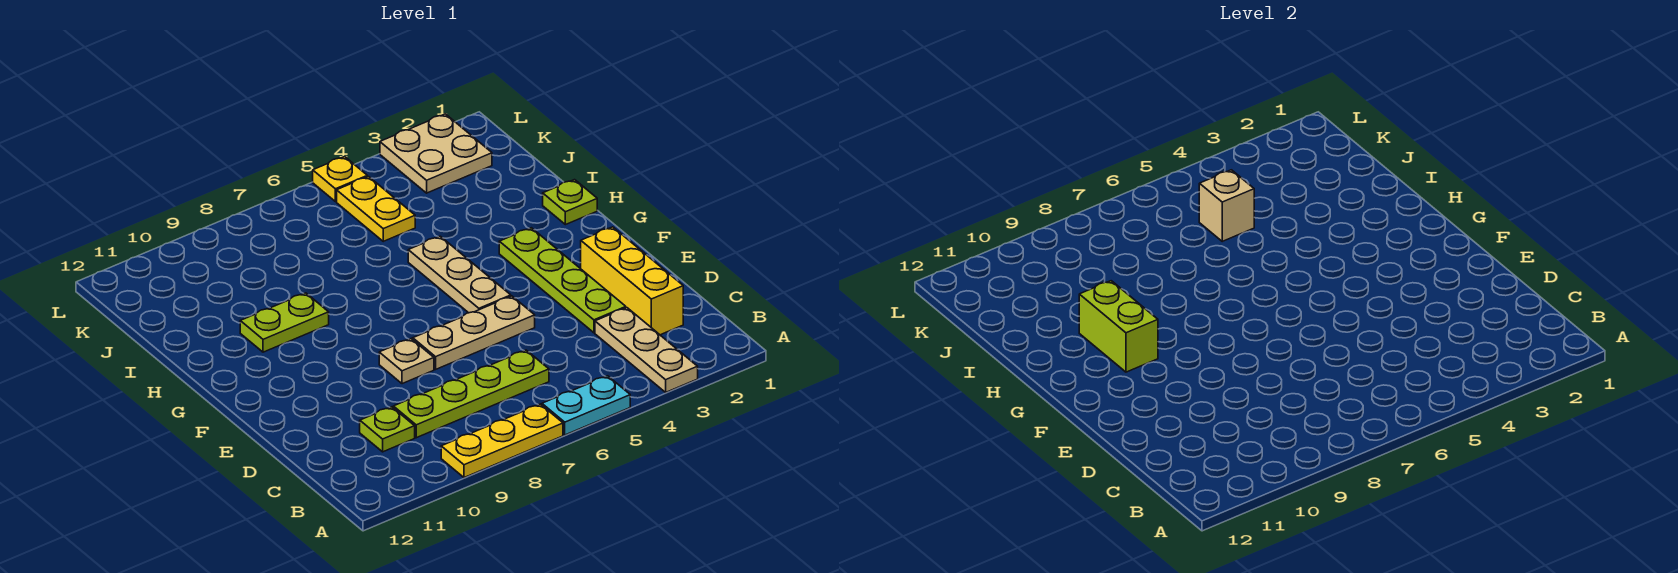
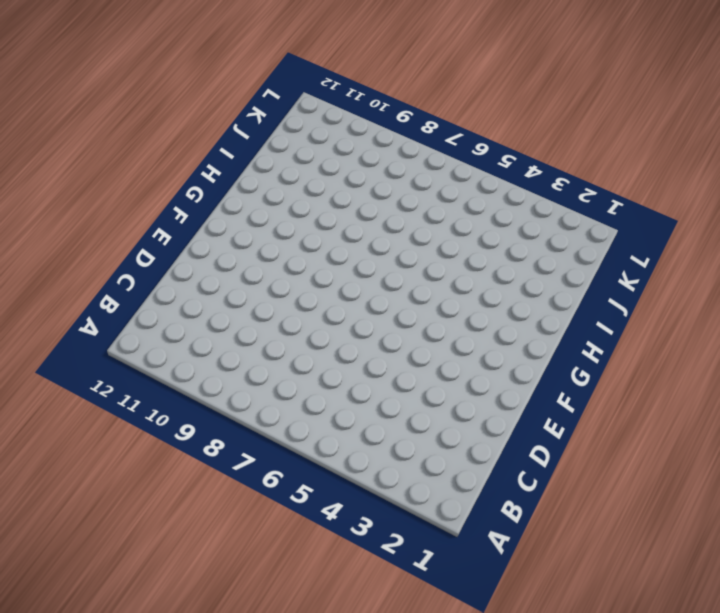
none -> tan plate A3:C3 level 1
none -> cyan plate A5:A6 level 1
none -> yellow plate A7:A9 level 1

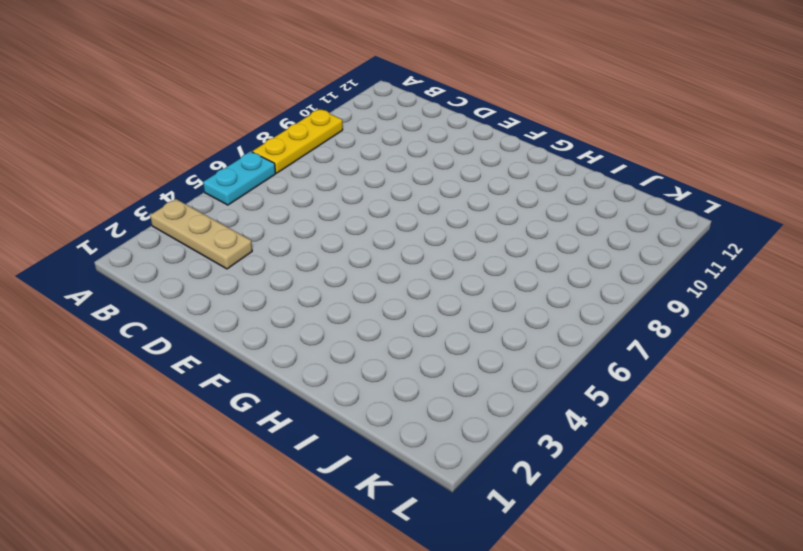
none -> yellow brick C2:E2 level 1
none -> lime plate C6:C9 level 1
none -> lime plate C10 level 1

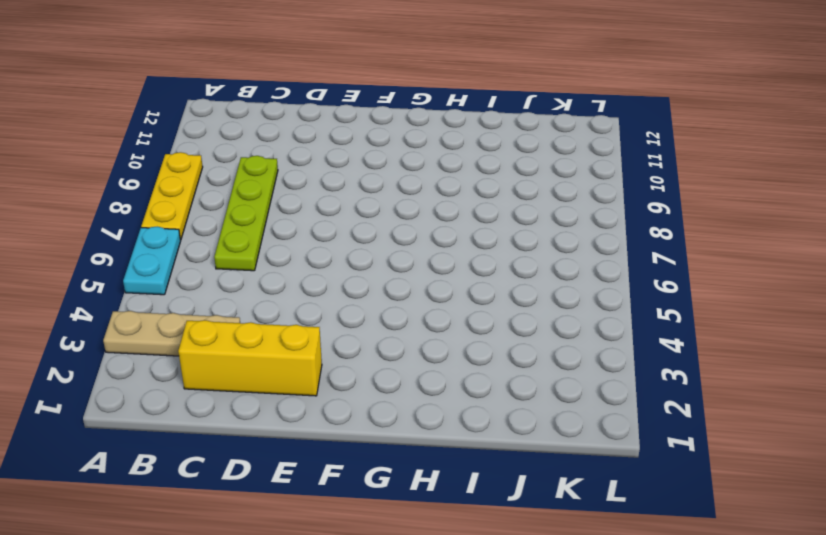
none -> lime plate C10 level 1
none -> lime plate D3:G3 level 1
none -> tan plate E5:E7 level 1

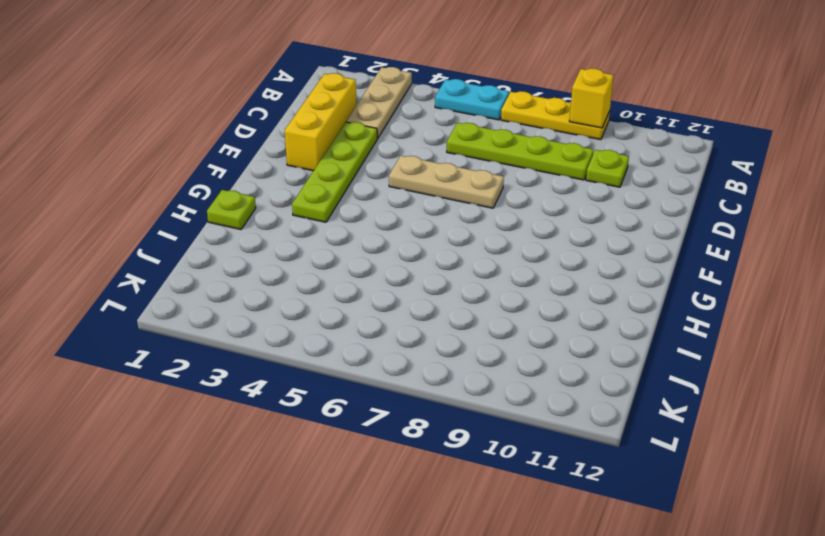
yellow brick A9 level 2 -> none
none -> tan plate E8 level 1
none -> tan plate F5:H5 level 1
none -> lime plate H9:H10 level 1

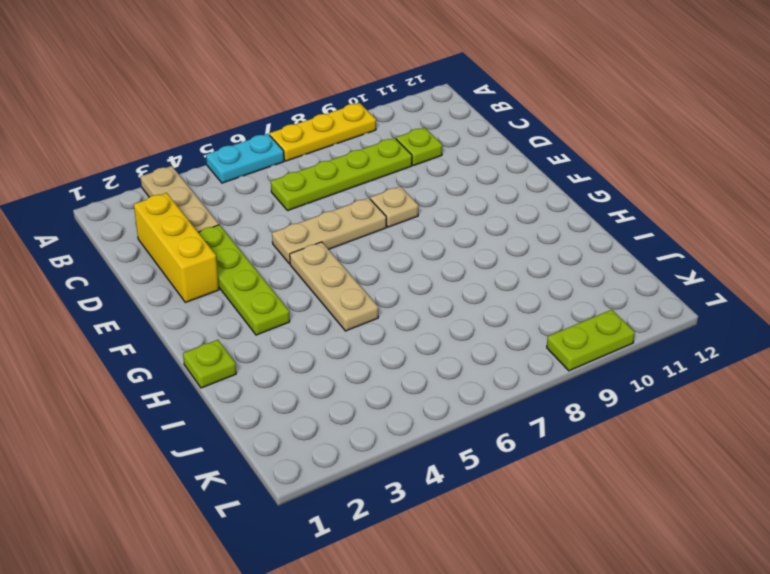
lime plate L9:L10 level 1 -> lime plate H9:H10 level 1
none -> yellow plate J5:K5 level 1
none -> tan plate K2:L3 level 1
none -> yellow plate L5 level 1

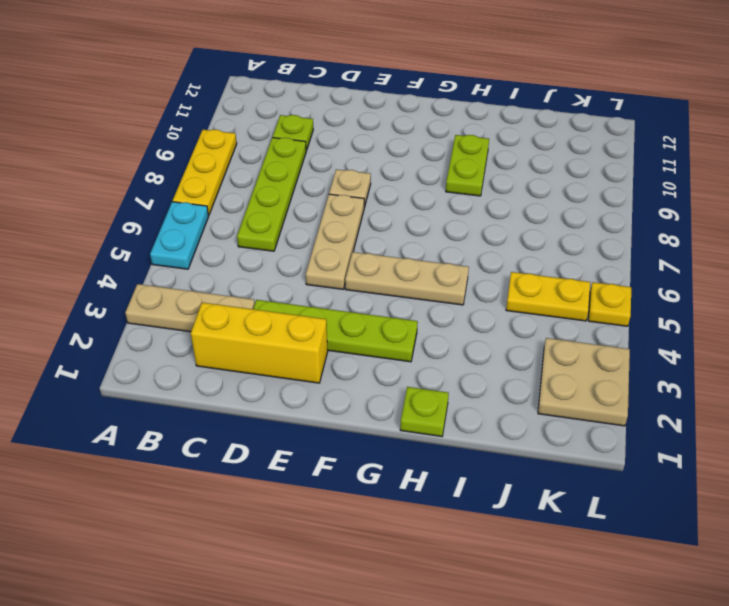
none -> lime brick G10:H10 level 2
none -> tan brick J5 level 2

